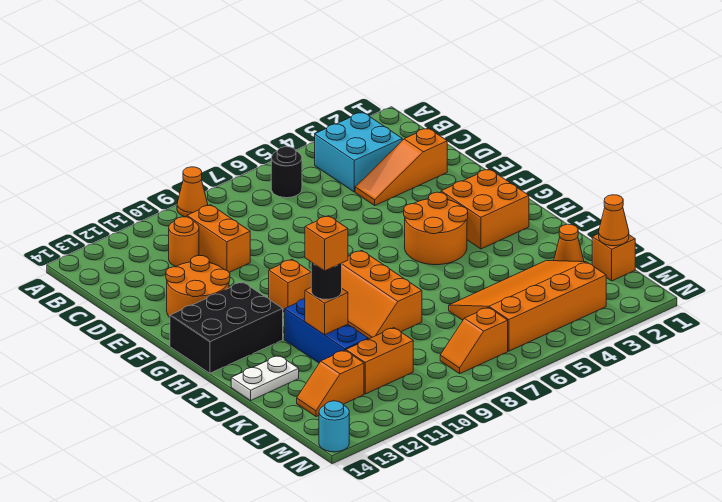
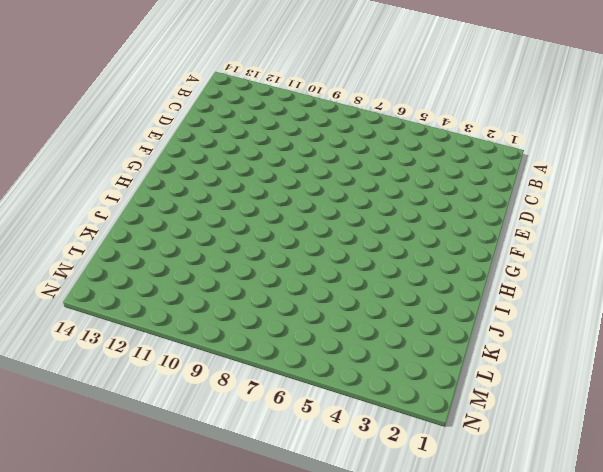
none -> orange cone A9 level 1
none -> cyan brick B3:C4 level 1
none -> black round brick B6 level 1

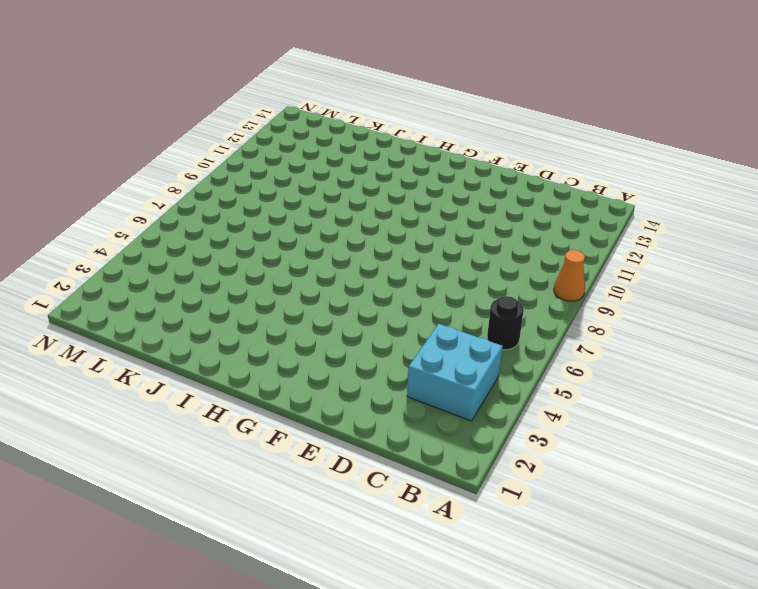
none -> orange brick C10:D10 level 1
none -> orange round brick C11 level 1
none -> orange slope D2:D4 level 1 top 2

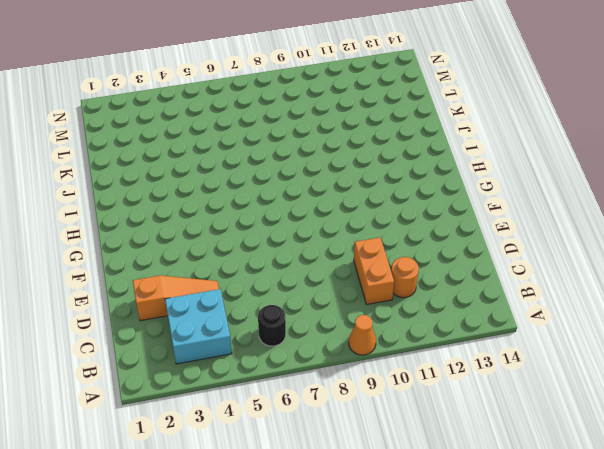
none -> orange round brick E12:F13 level 1
none -> orange brick G2:H3 level 1
none -> orange round brick G4:H5 level 1

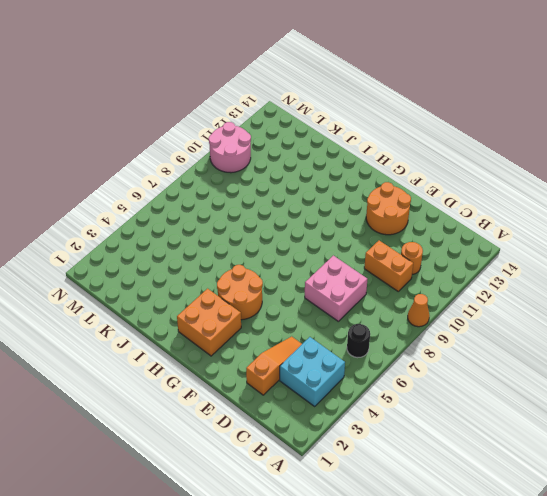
pink brick D7:E8 level 1 -> none
pink round brick M10:N11 level 1 -> none
none -> orange brick G10 level 1
none -> black brick G12:H14 level 1
none -> orange slope H8:J9 level 1 top 8

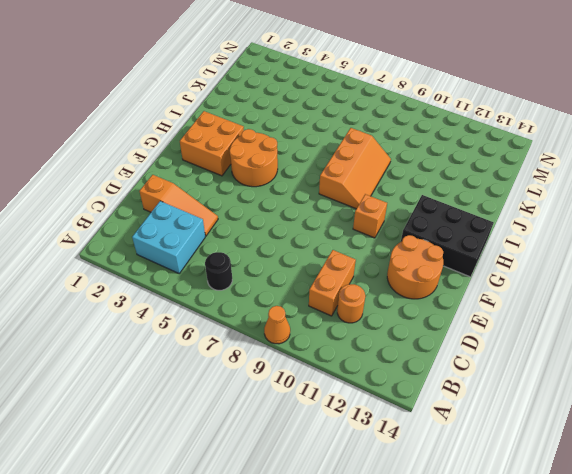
none -> blue brick I11:K11 level 1
none -> white plate J13:J14 level 1
none -> orange cone K2 level 1

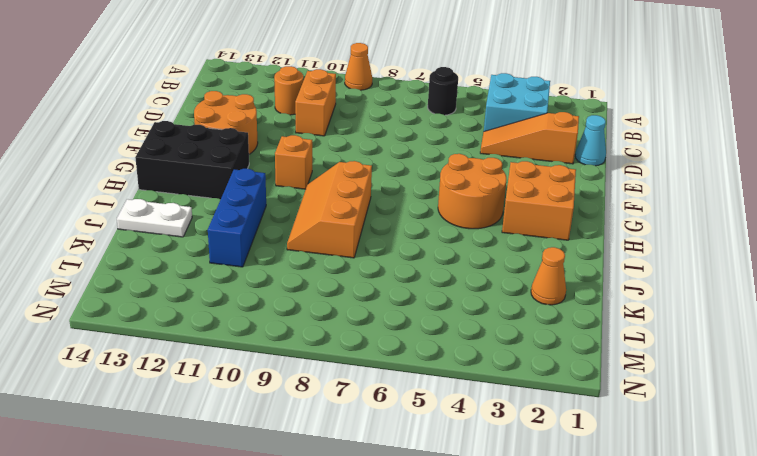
cyan cone D1 level 1 -> none
none -> orange slope K3:M6 level 1 top M
none -> orange brick L1 level 1
none -> orange brick L10:L11 level 1

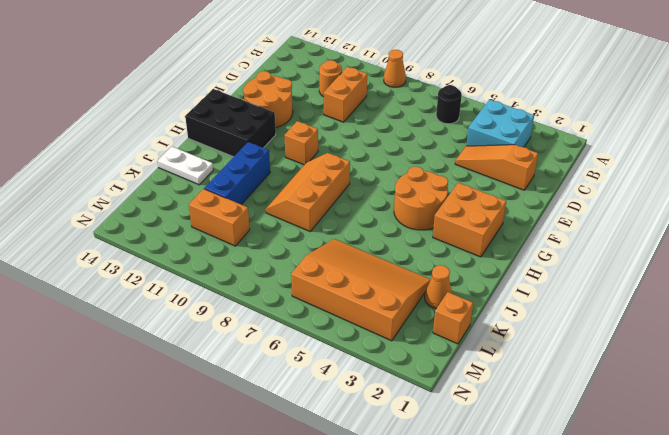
none -> orange slope L12:L13 level 1 top 12
none -> orange slope M7:M8 level 1 top 7
none -> cyan round brick N14 level 1

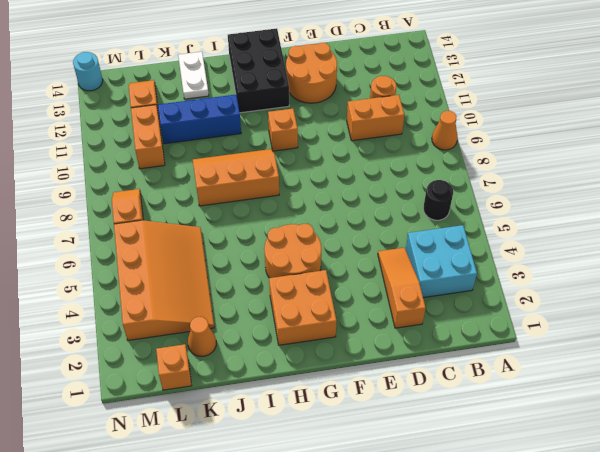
none -> orange brick J11 level 2
none -> orange cone L1 level 2
none -> black round brick J11 level 3

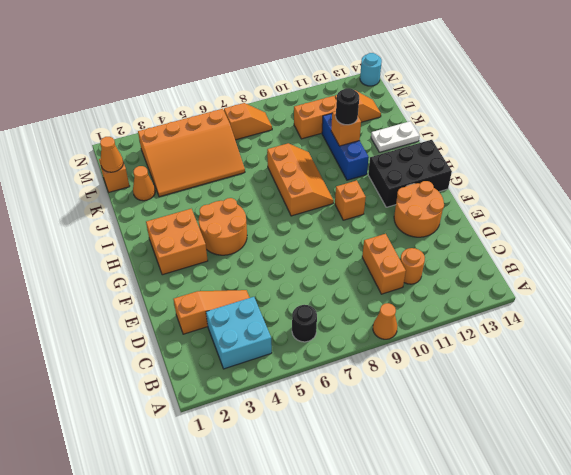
none -> orange brick J11 level 4

